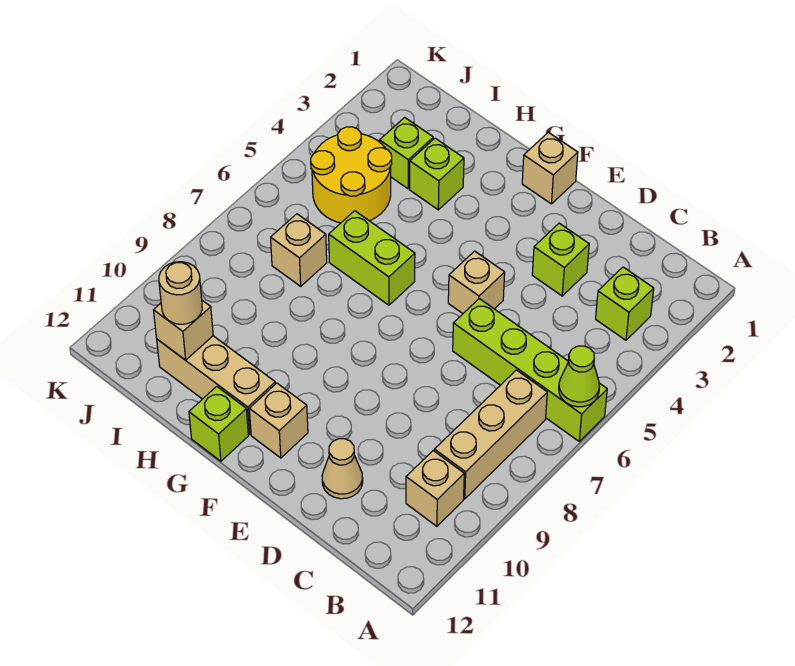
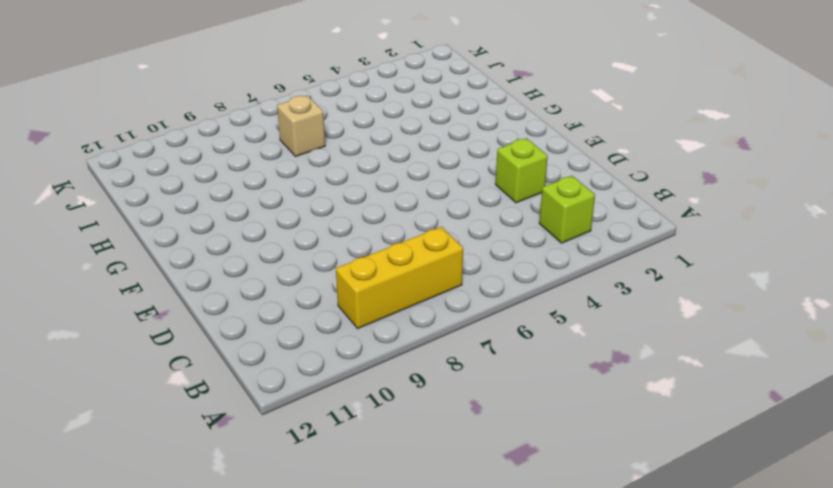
yellow brick B7:B9 level 1 -> tan brick B7:B9 level 1
none -> lime brick A6:D6 level 1
none -> tan brick B10 level 1
none -> tan cone D11 level 1

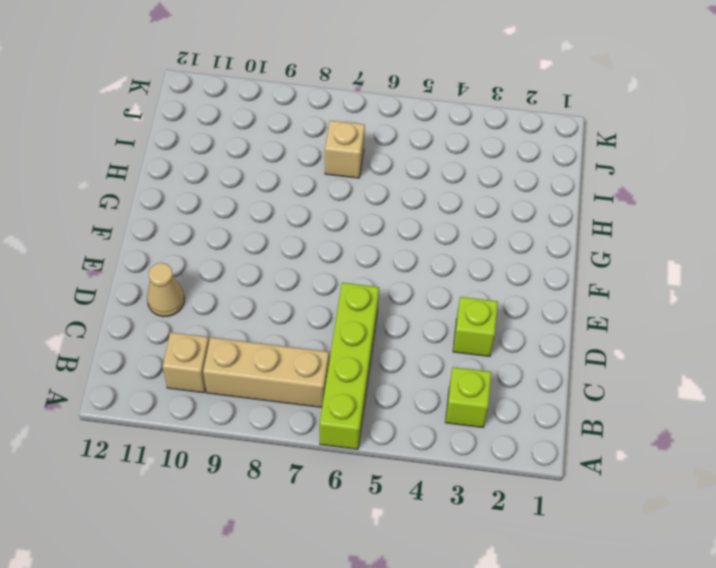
none -> tan brick E5 level 1
none -> tan brick F1 level 1
none -> tan brick F11 level 1

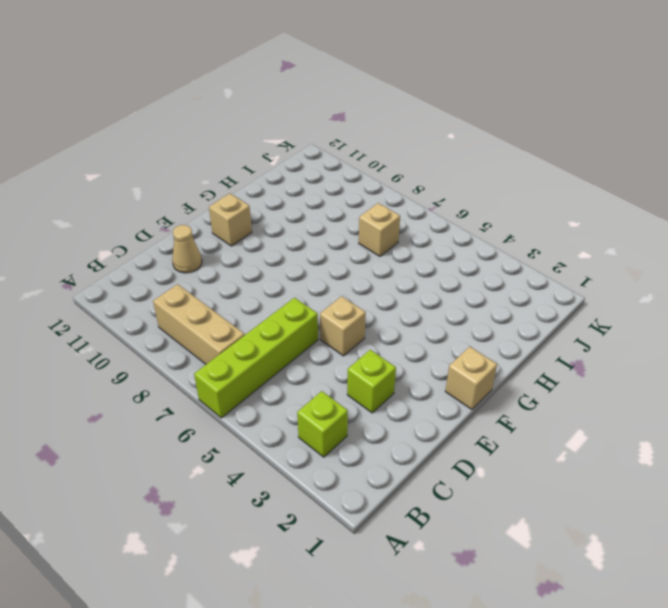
none -> tan brick B10 level 1
none -> lime brick G6:H6 level 1
none -> tan brick G11:I11 level 1

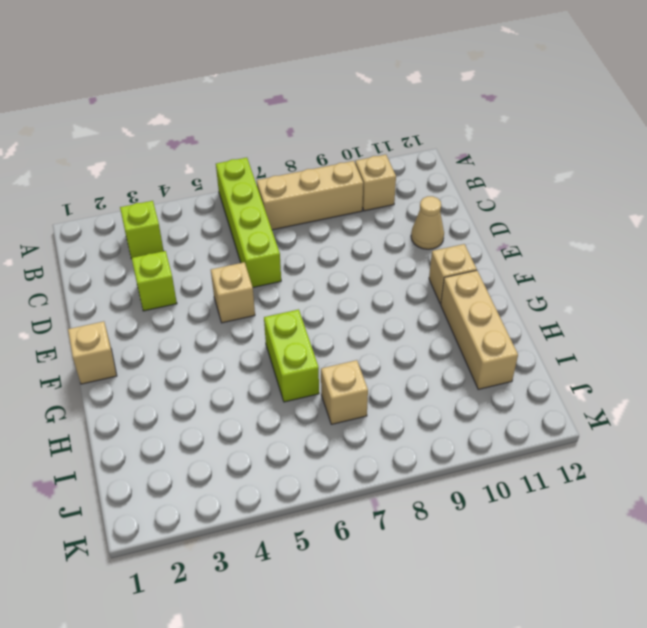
none -> lime brick G12 level 1
none -> lime brick H3 level 1
none -> lime brick I3 level 1

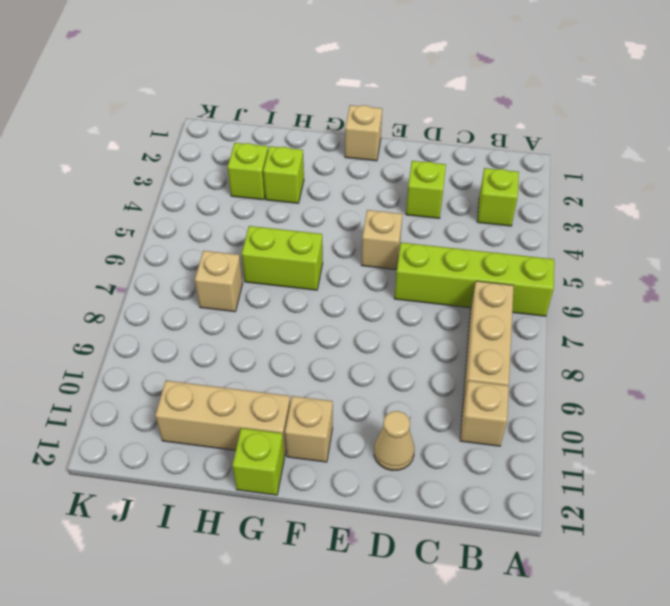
none -> yellow round brick I4:J5 level 1
none -> lime cone A6 level 2
none -> tan brick I11 level 2

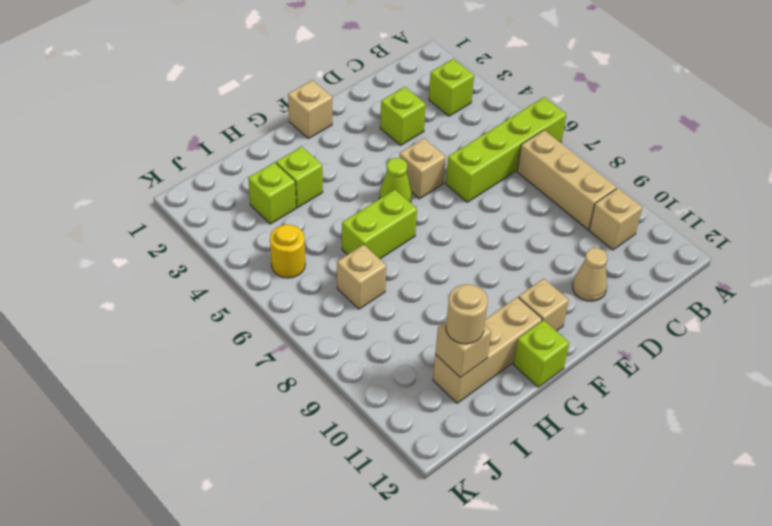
lime cone F5 level 1 -> lime cone A6 level 2
yellow round brick J5 level 1 -> yellow round brick I4:J5 level 1

